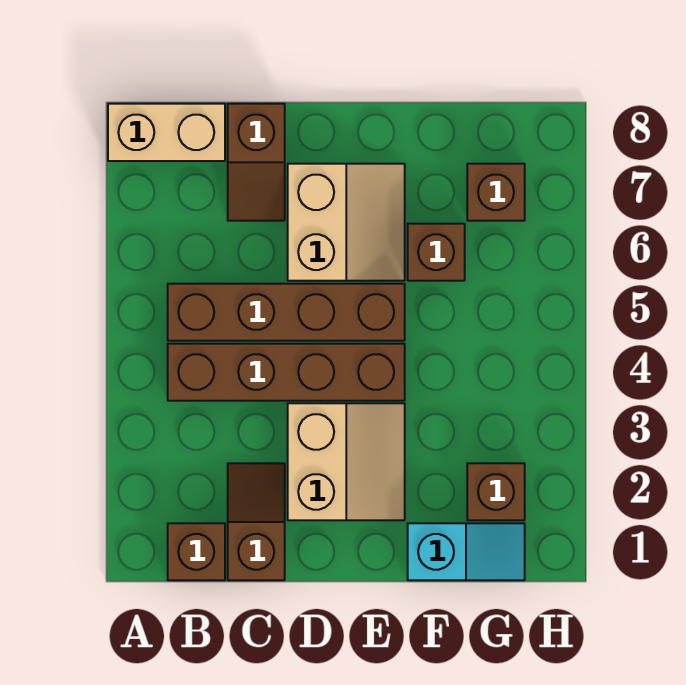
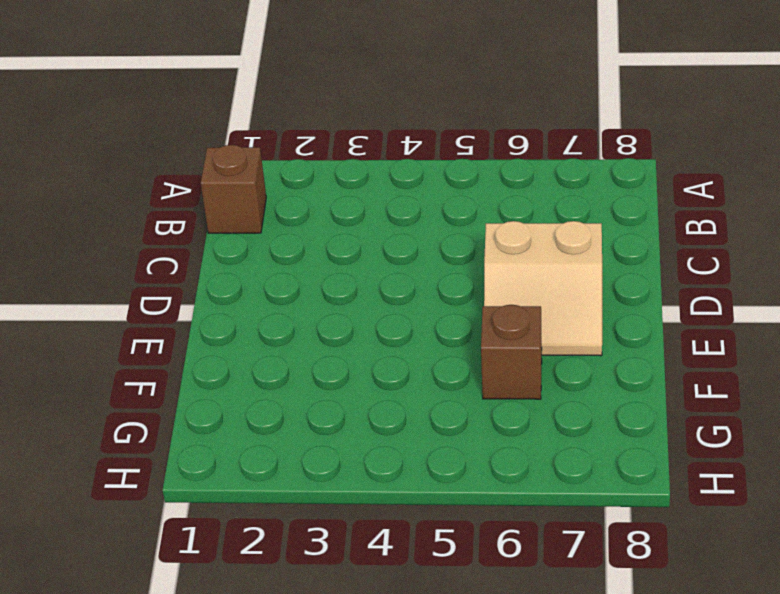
none -> tan brick A8:B8 level 1
none -> brown brick B4:E4 level 1
none -> brown brick B5:E5 level 1

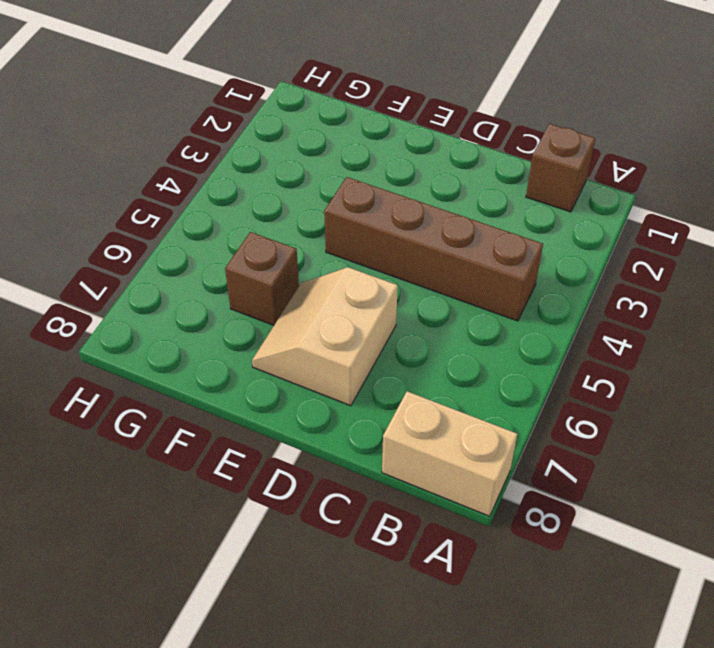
none -> brown brick B5:E5 level 1
none -> brown slope C1:C2 level 1 top 1
none -> brown slope C7:C8 level 1 top 8

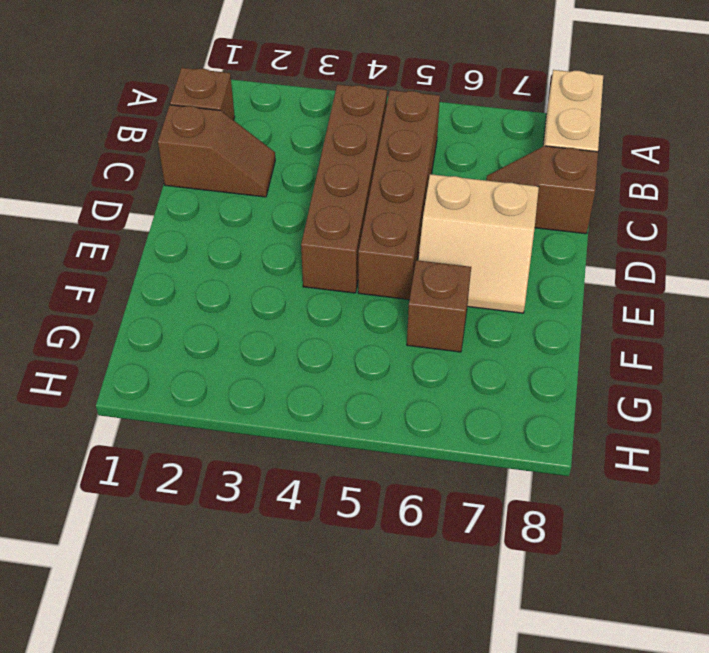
none -> tan slope D2:E3 level 1 top D
none -> cyan slope F1:G1 level 1 top F
none -> brown brick G2 level 1

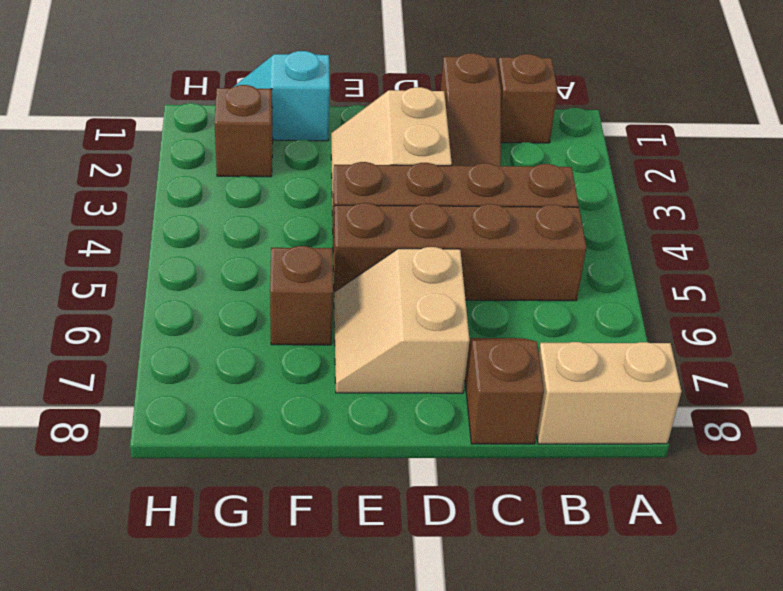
none -> brown brick G7 level 1

